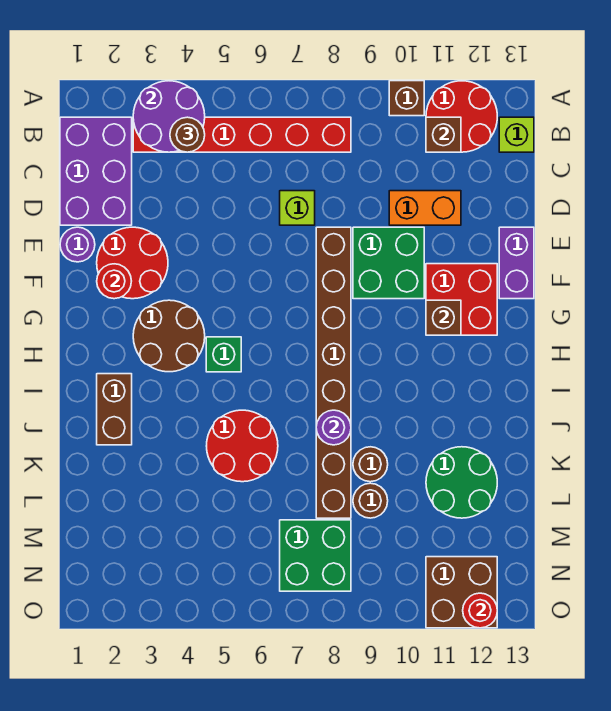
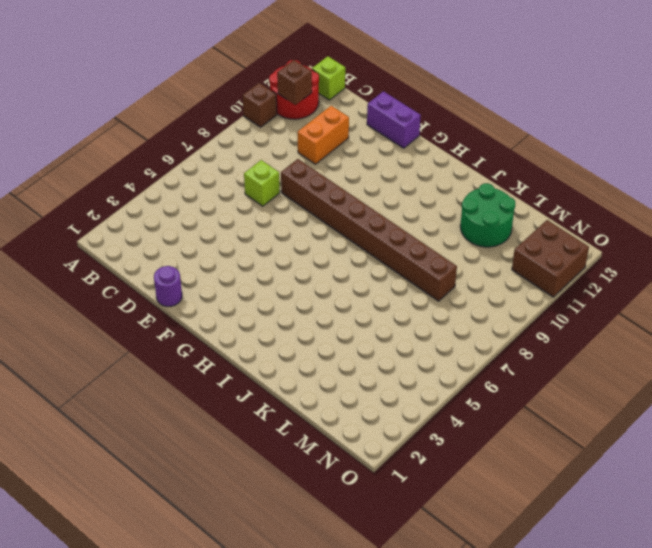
none -> purple brick B1:D2 level 1
none -> red brick B3:B8 level 1
none -> red round brick E2:F3 level 1

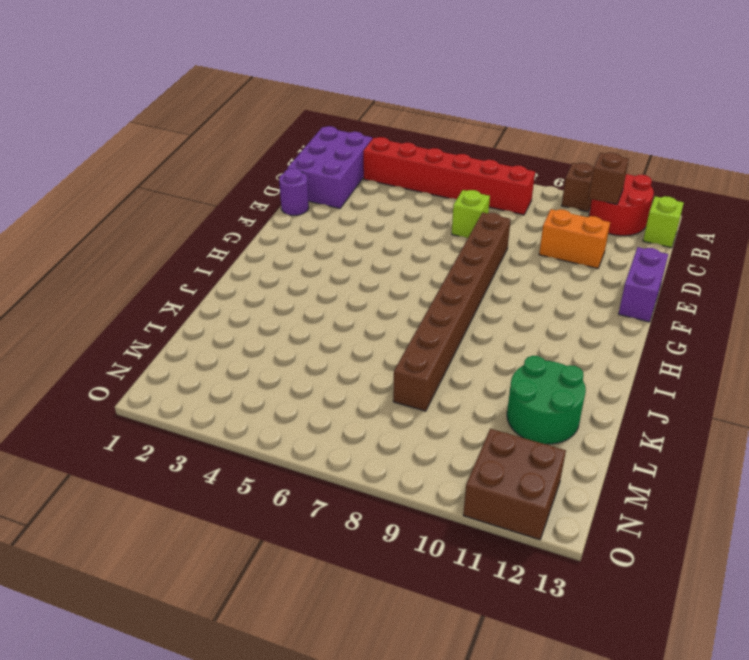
none -> red round brick E2:F3 level 1
none -> green brick E9:F10 level 1
none -> red brick F11:G12 level 1

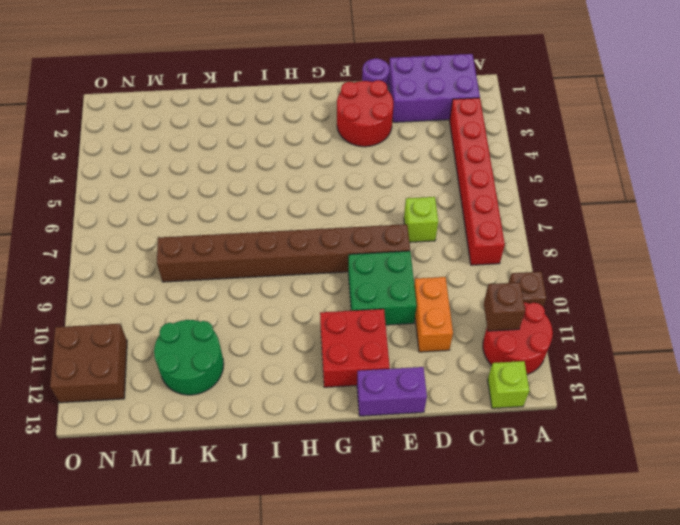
none -> brown round brick G3:H4 level 1
none -> green brick H5 level 1
none -> brown brick I2:J2 level 1

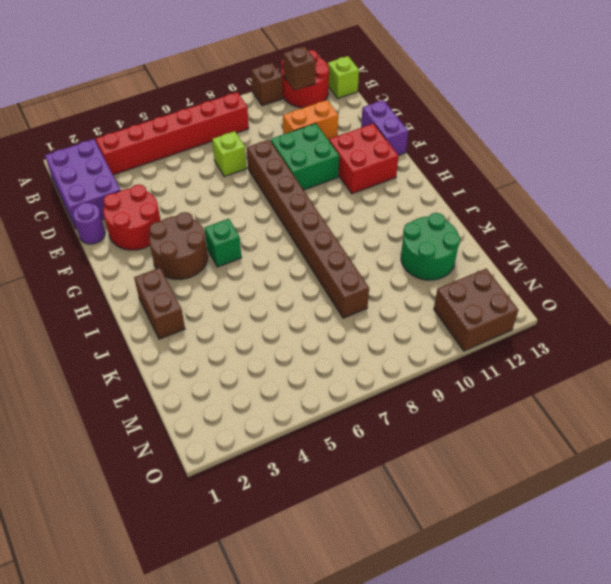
none -> red round brick J5:K6 level 1
none -> brown round brick K9 level 1
none -> brown round brick L9 level 1

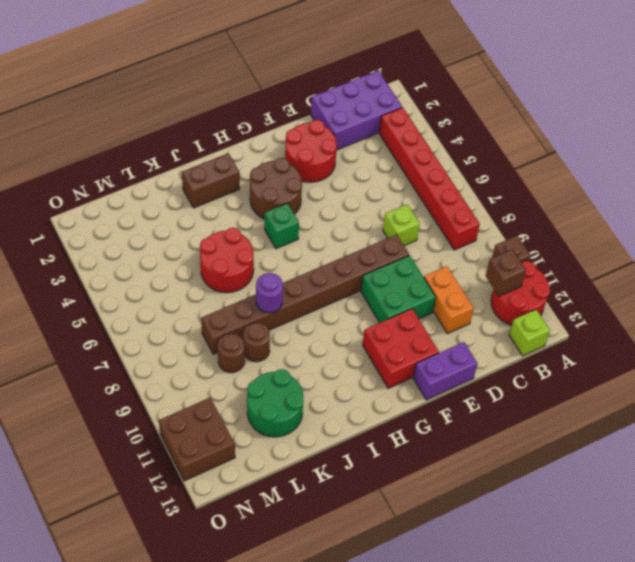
none -> purple round brick E1 level 1
none -> green brick M7:N8 level 1
none -> purple round brick A3:B4 level 2

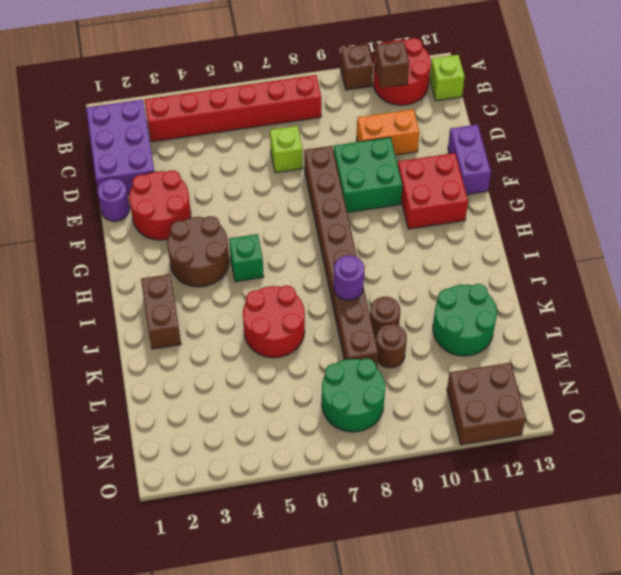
green round brick M7:N8 level 1 -> green brick M7:N8 level 1
none -> purple round brick A3:B4 level 2
none -> red round brick F2 level 2
none -> brown brick G11 level 2

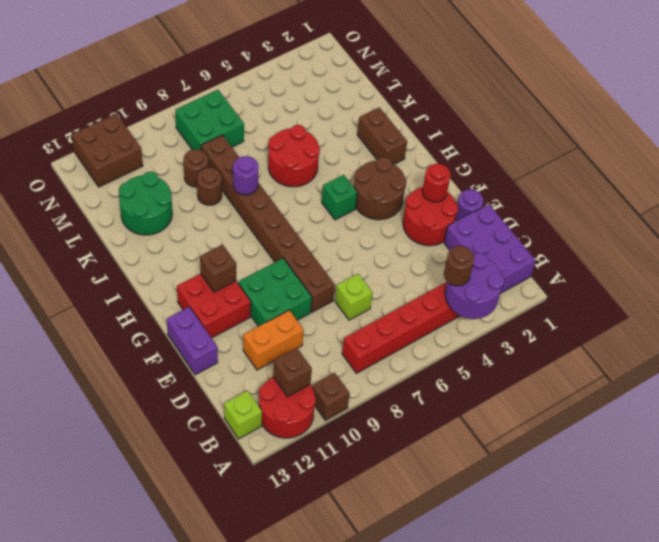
none -> red round brick O12 level 2

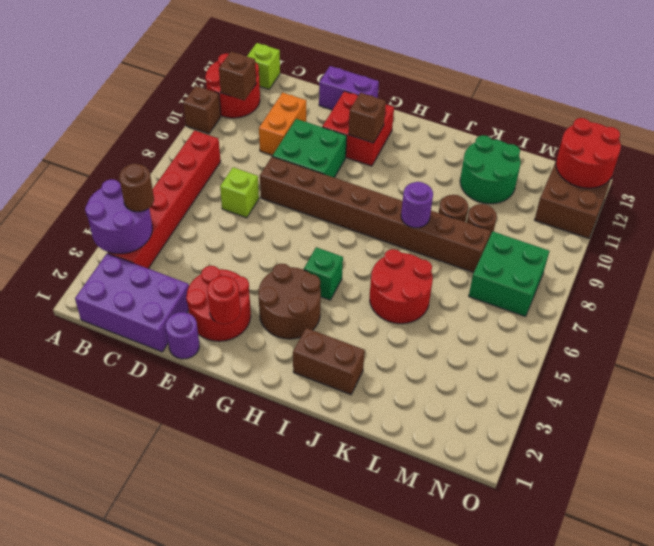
red round brick N12:O13 level 2 -> red round brick O12 level 2

